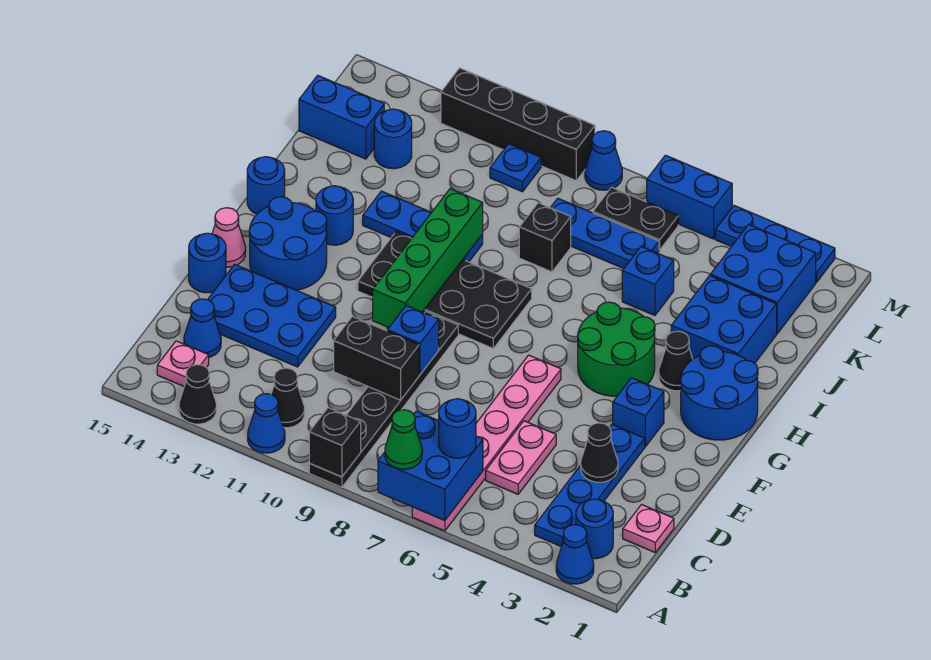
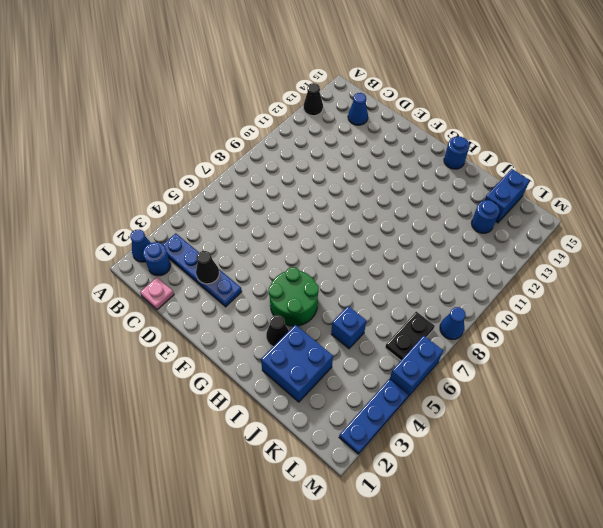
none -> pink plate A6:F6 level 1
none -> black plate A9:F9 level 1
none -> blue cone A11 level 1
none -> black cone B11 level 1

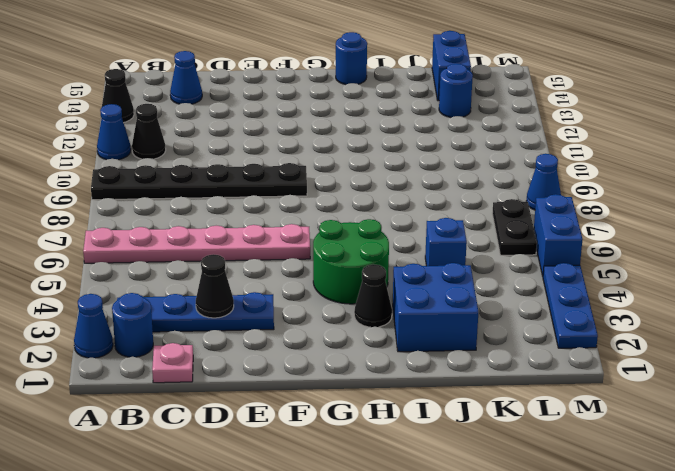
none -> pink plate B14 level 1
none -> pink plate C5:D5 level 1
none -> blue plate D12:E14 level 1
none -> blue round brick E15 level 1

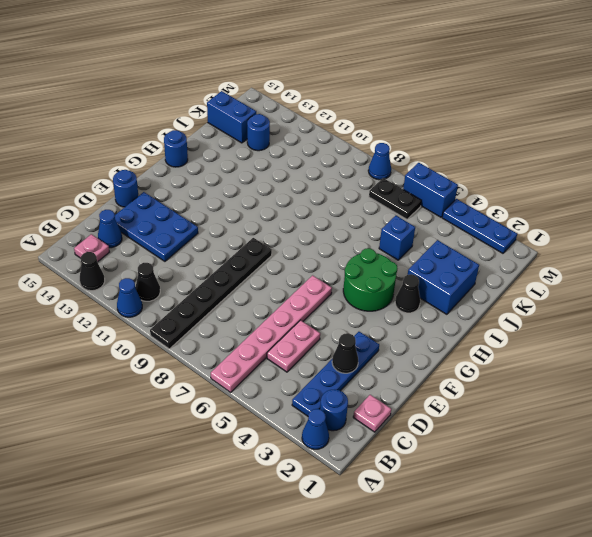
none -> blue brick F3 level 1
none -> blue round brick F13:G14 level 1
none -> pink cone F15 level 1
none -> blue round brick G1:H2 level 1

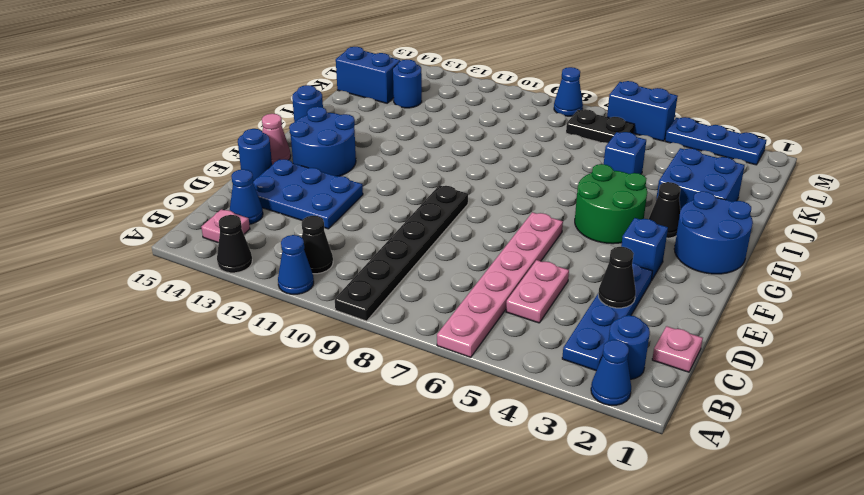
none -> black plate G8:H11 level 1
none -> blue round brick H13 level 1
none -> blue plate I10:I12 level 1
none -> black brick J8 level 1

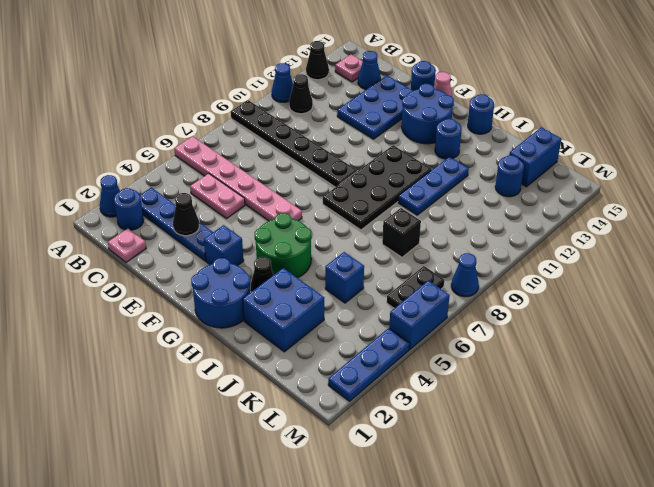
none -> blue brick K2:L3 level 1
none -> blue plate K6:K8 level 1
none -> blue plate L10 level 1
none -> black brick M9:M12 level 1

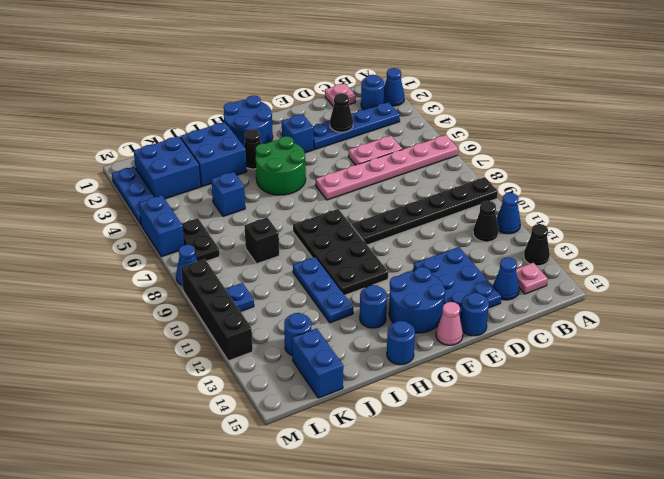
none -> blue plate K6:K8 level 1
none -> blue brick A6:B7 level 2
none -> black brick A9 level 2
none -> black brick D9:D10 level 2

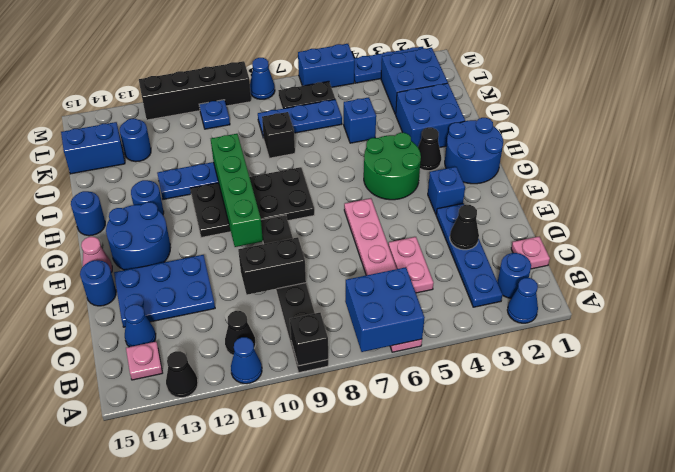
none -> blue brick E9 level 2
none -> green cone A7 level 3
none -> blue round brick B6 level 3

